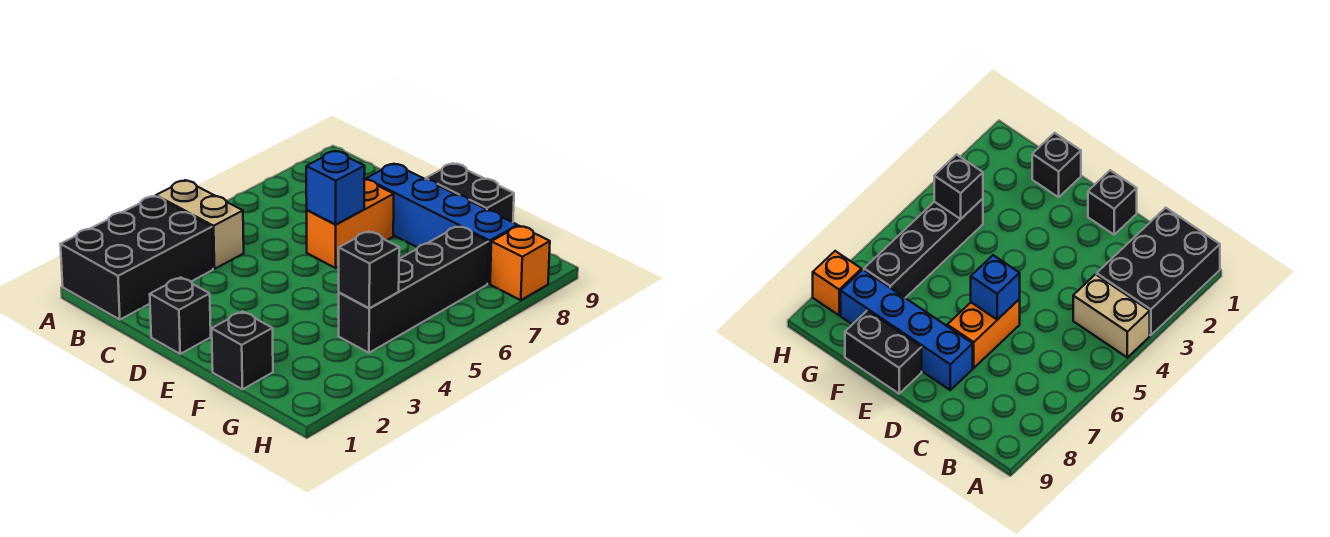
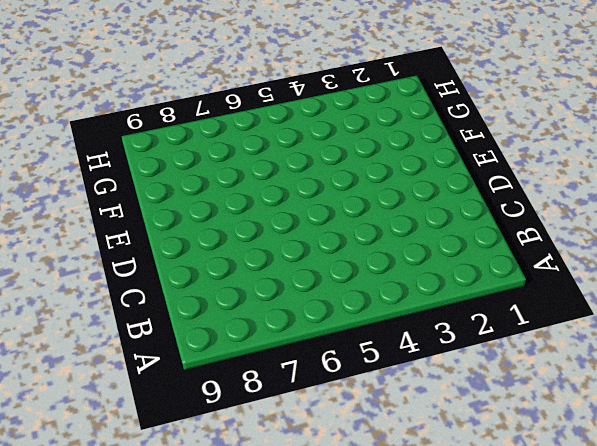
none -> black brick A1:B3 level 1
none -> tan brick A4:B4 level 1

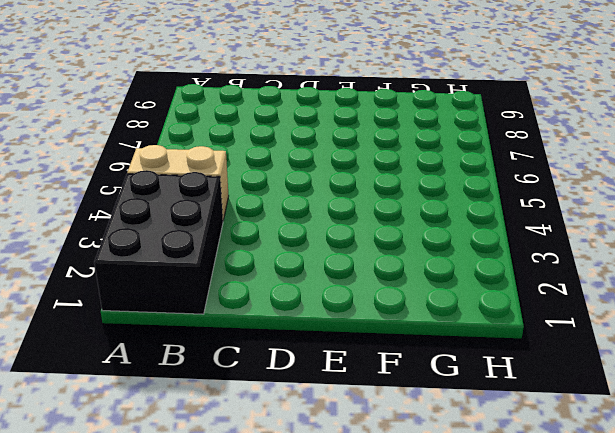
none -> black brick D1 level 1
none -> orange brick D6:D7 level 1

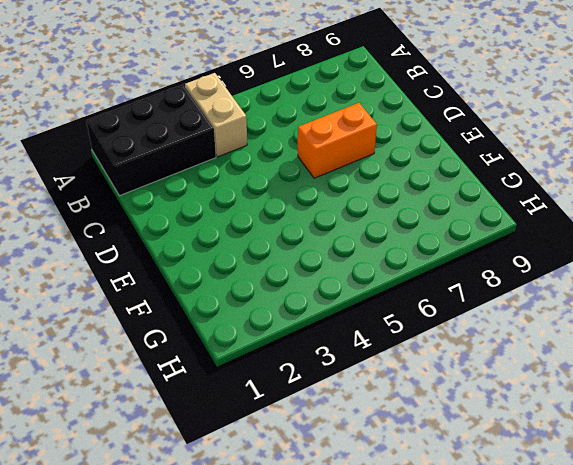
none -> black brick D1 level 1
none -> blue brick D8:G8 level 1

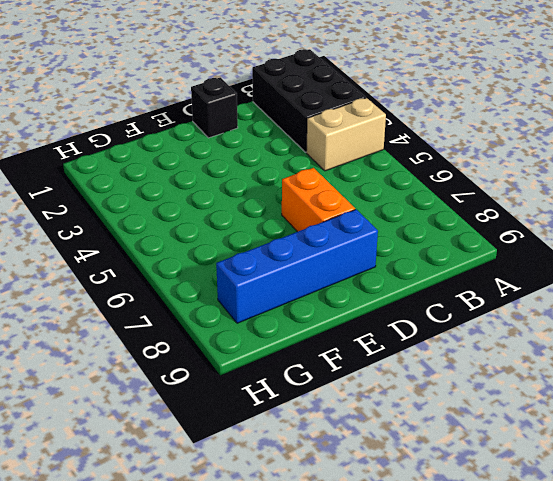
none -> black brick E9:F9 level 1
none -> black brick F1 level 1

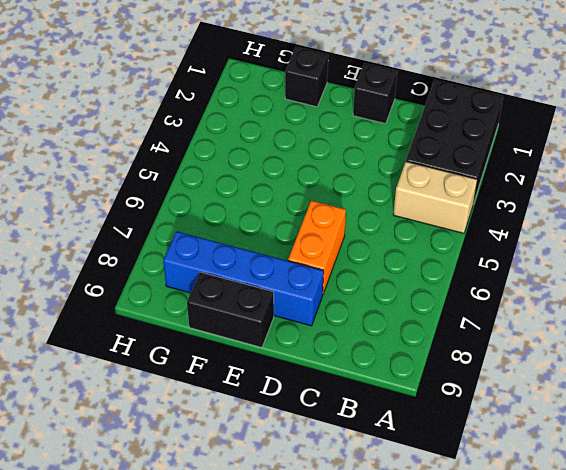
none -> black brick G4:G7 level 1
none -> orange brick H8 level 1

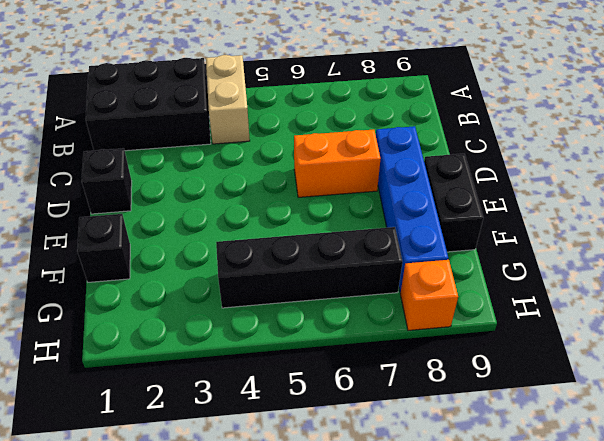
none -> blue brick D6 level 2
none -> black brick G4 level 2

